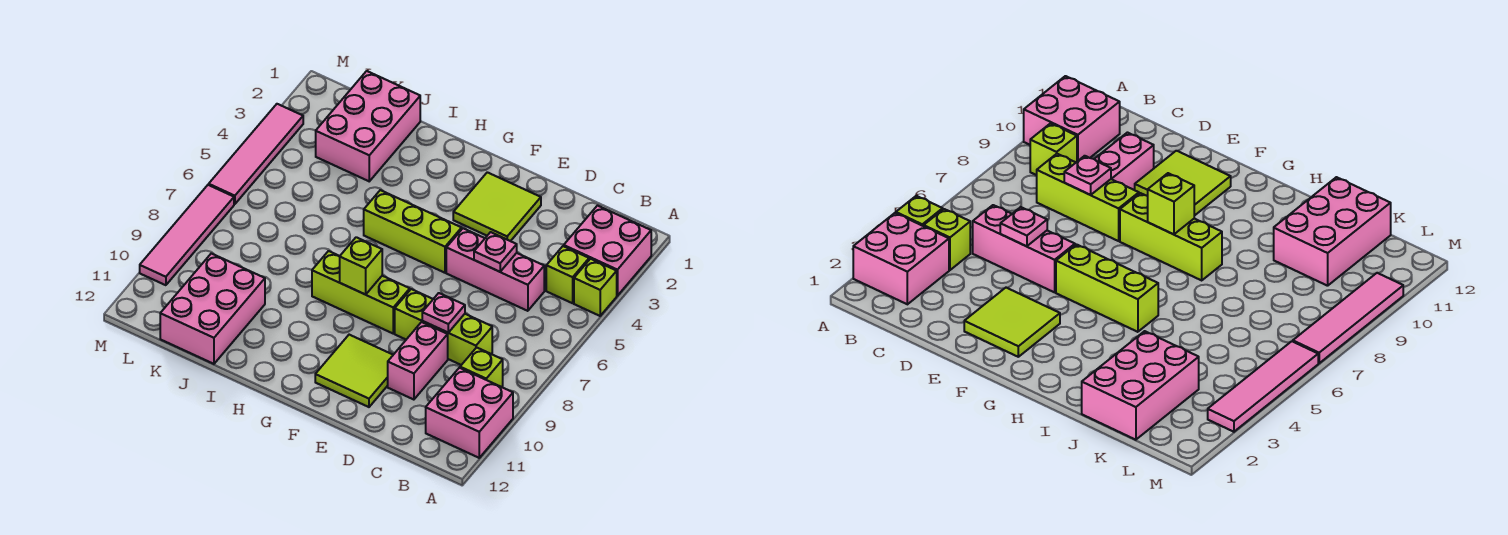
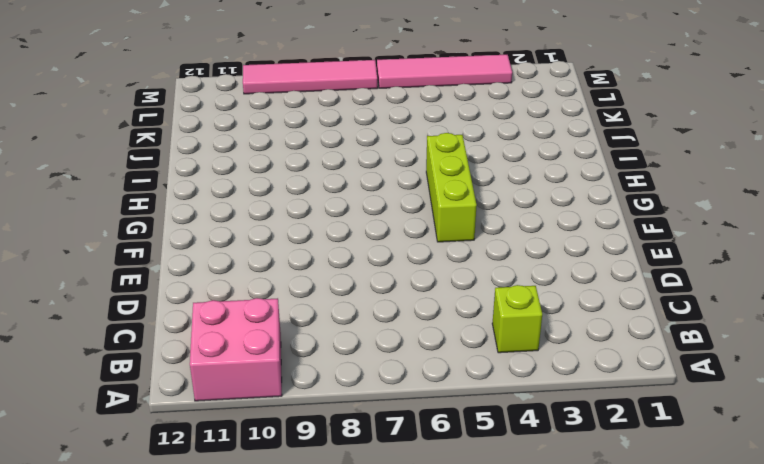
none -> pink brick A2:B3 level 1
none -> lime brick A4 level 1
none -> lime brick B9 level 1

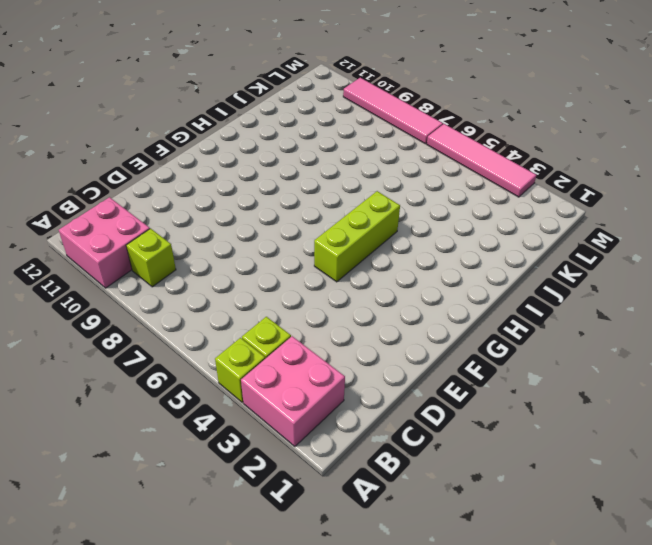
none -> pink brick C5:E5 level 1
none -> lime brick C8:E8 level 1
none -> pink brick D9:D10 level 1

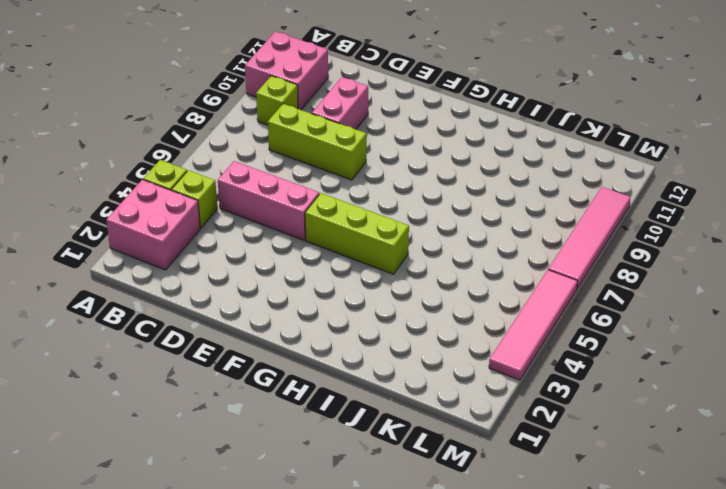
none -> lime tile E2:F3 level 1
none -> lime tile E10:F11 level 1
none -> lime brick F8:H8 level 1

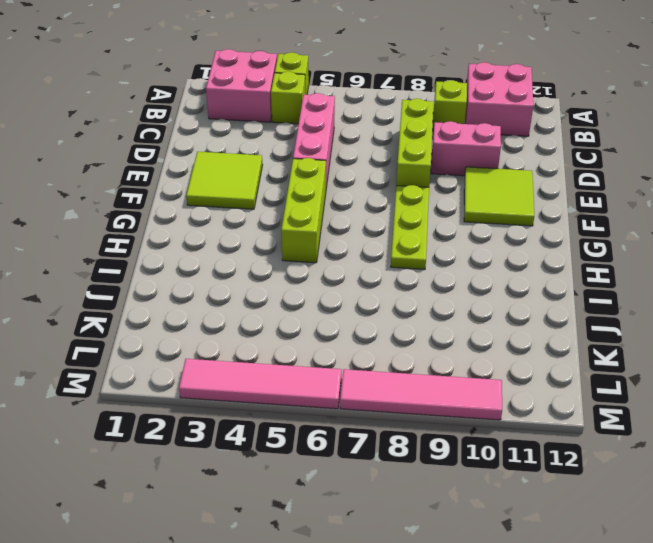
lime plate F8:H8 level 1 -> lime brick F8:H8 level 1
none -> pink brick J1:K3 level 1
none -> pink brick J10:K12 level 1
none -> pink plate D5 level 2

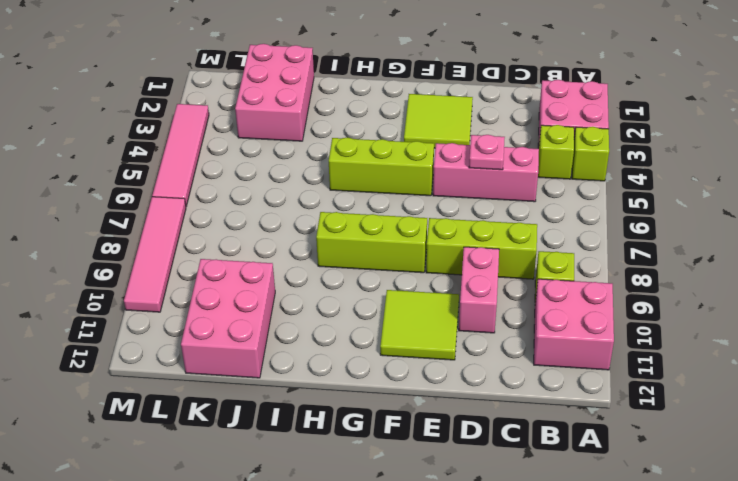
none -> pink plate D8 level 2
none -> lime brick G8 level 2

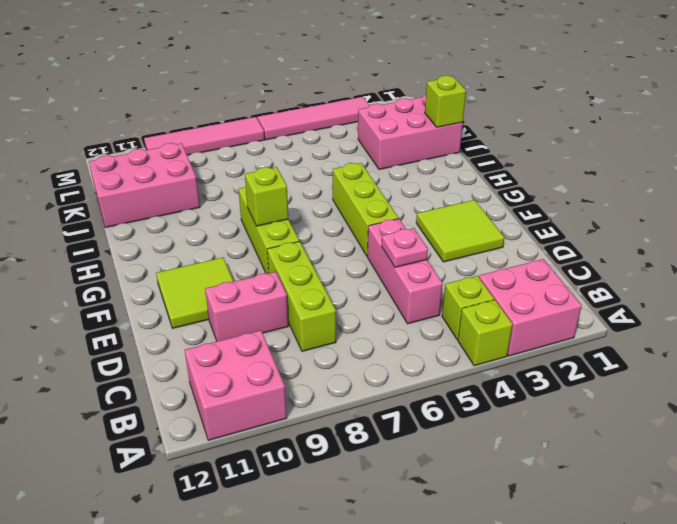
lime brick J1 level 2 -> lime brick B9 level 1
none -> pink plate D8 level 2

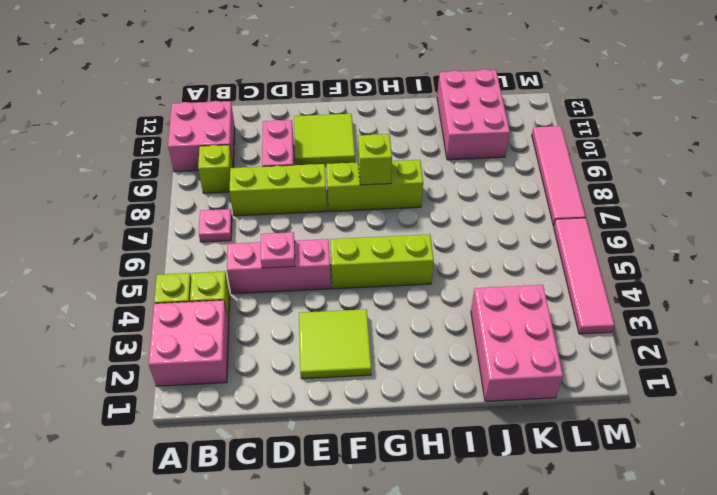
pink plate B7 level 1 -> pink plate D8 level 2

